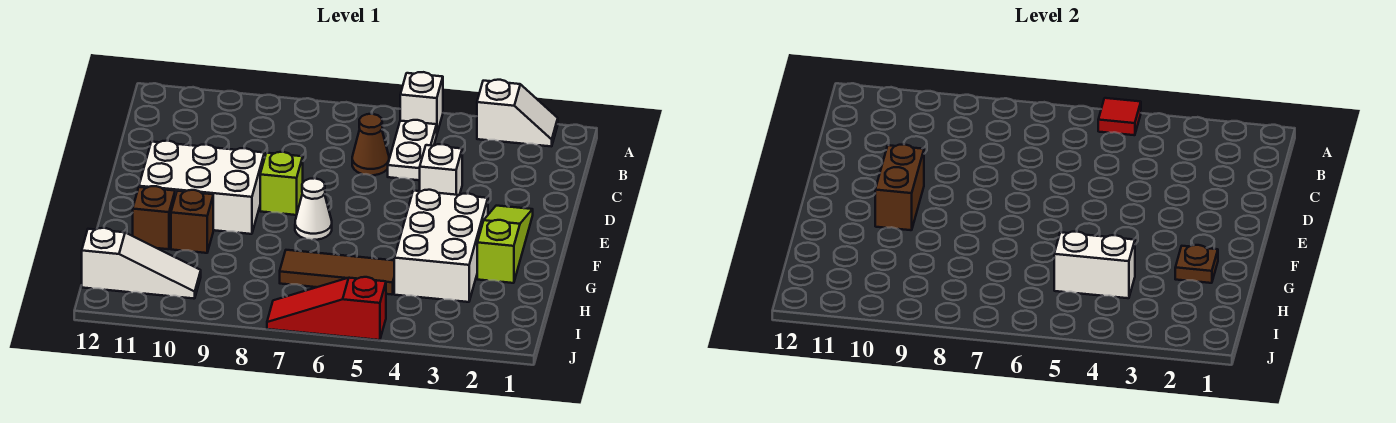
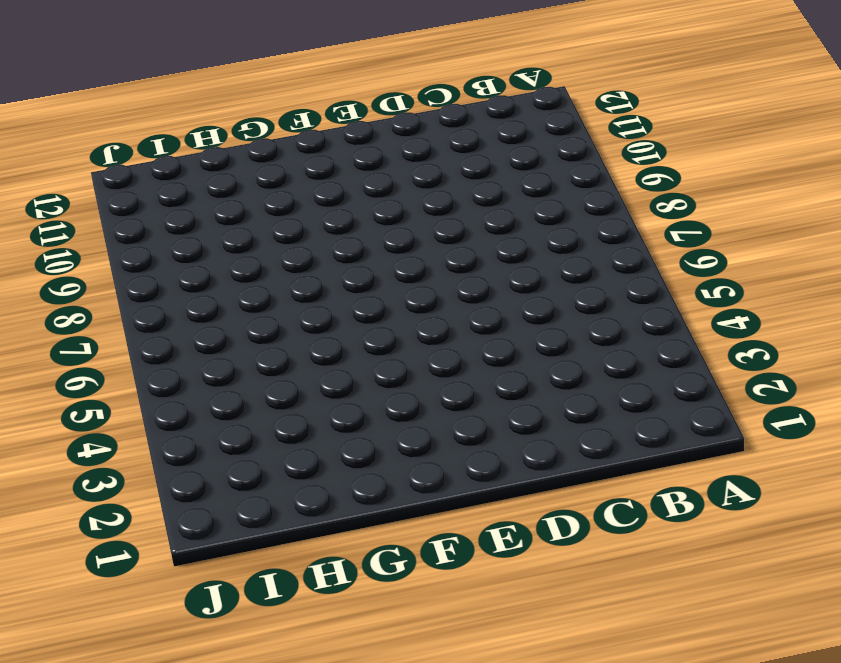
none -> white slope A2:A3 level 1 top 3
none -> white brick A5 level 1
none -> white plate B5:C5 level 1

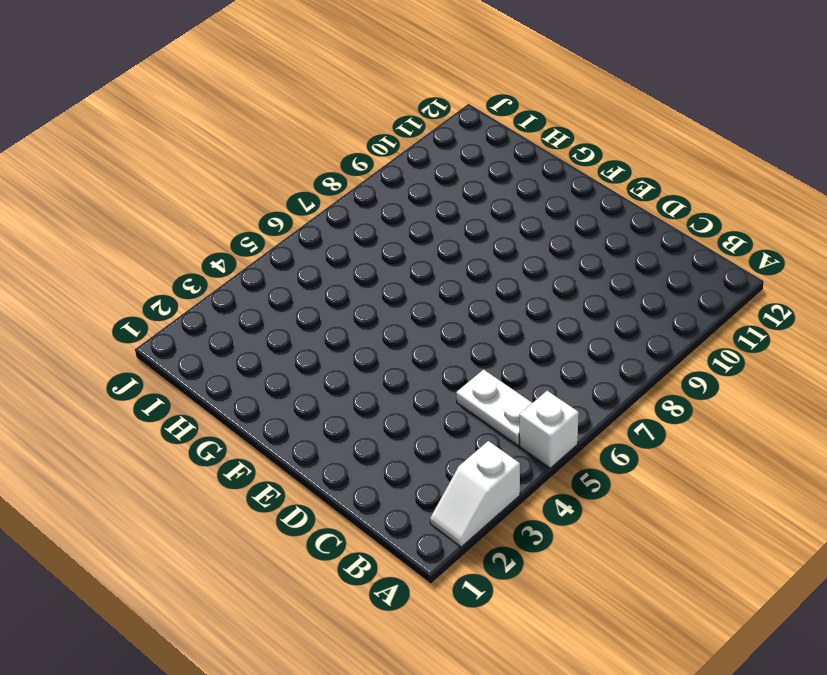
none -> brown cone C6 level 1
none -> white brick D4 level 1
none -> lime slope E2:G2 level 1 top G

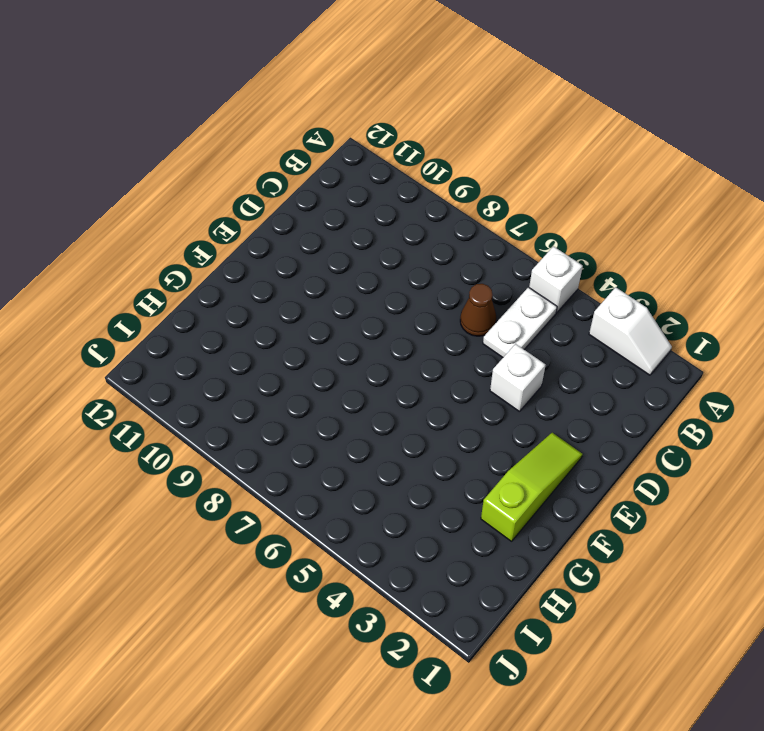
none -> lime brick E8 level 1
none -> white brick E9:F11 level 1
none -> white brick F3:H4 level 1

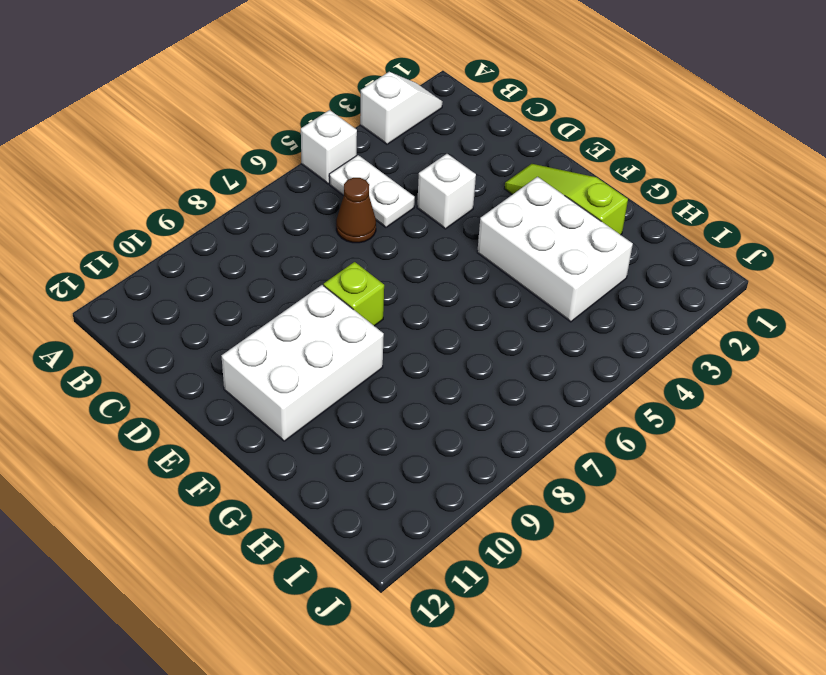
none -> white cone F7 level 1
none -> brown brick G10 level 1
none -> brown brick G11 level 1

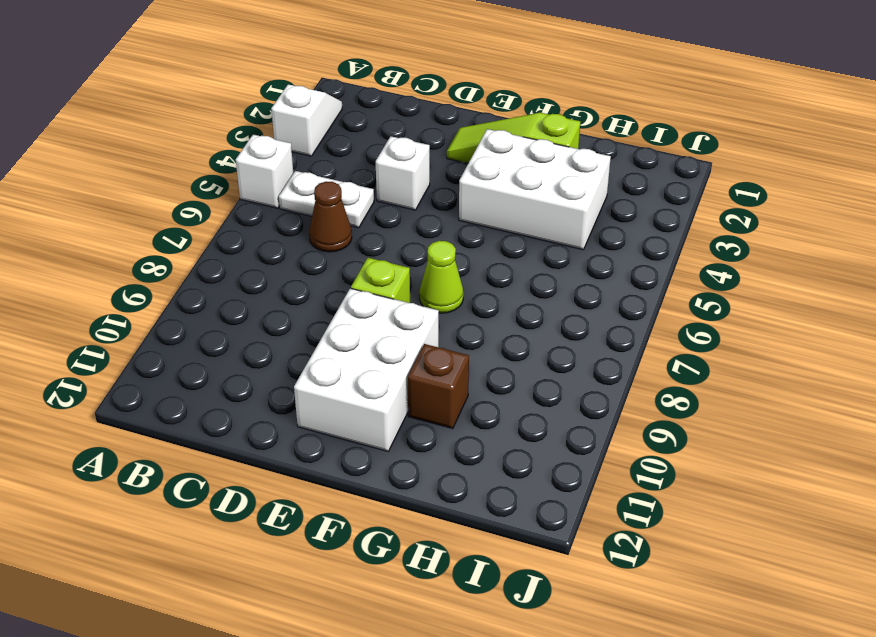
lime cone F7 level 1 -> white cone F7 level 1
none -> brown brick G11 level 1
none -> brown tile H5:H7 level 1
none -> white slope I10:I12 level 1 top 12

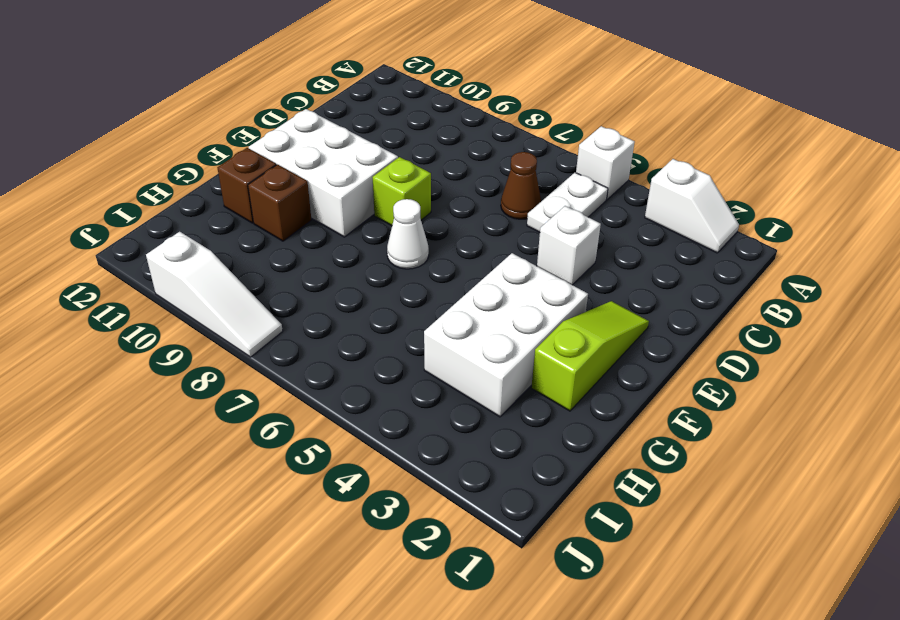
white slope J8:J10 level 1 top 10 -> white slope I10:I12 level 1 top 12
none -> brown tile H5:H7 level 1
none -> red slope J5:J7 level 1 top 5
none -> red tile A5 level 2

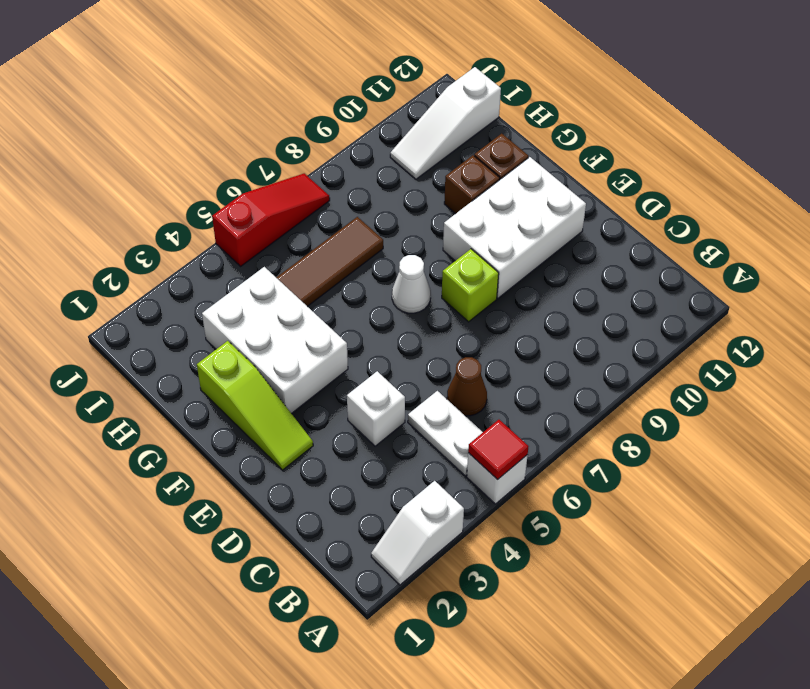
none -> brown brick E10:F10 level 2
none -> brown plate G2 level 2
none -> white brick H4:H5 level 2

